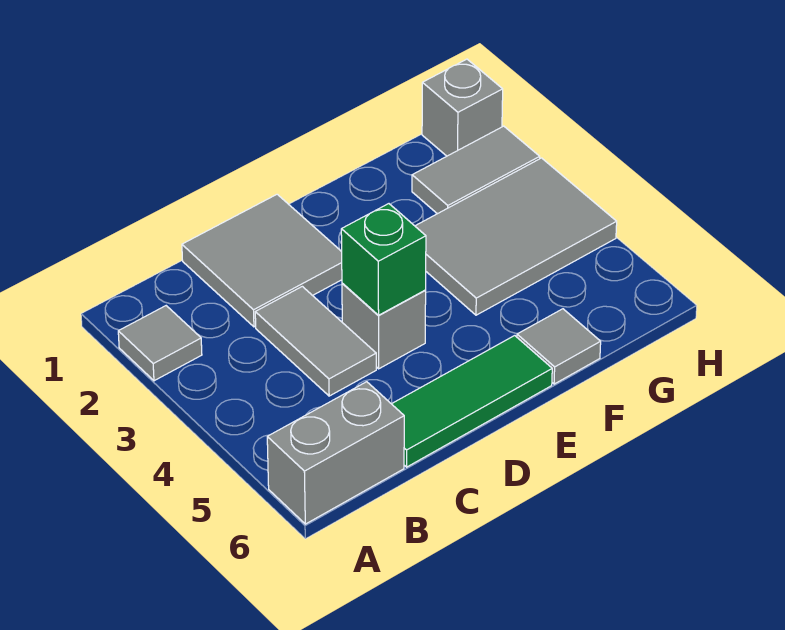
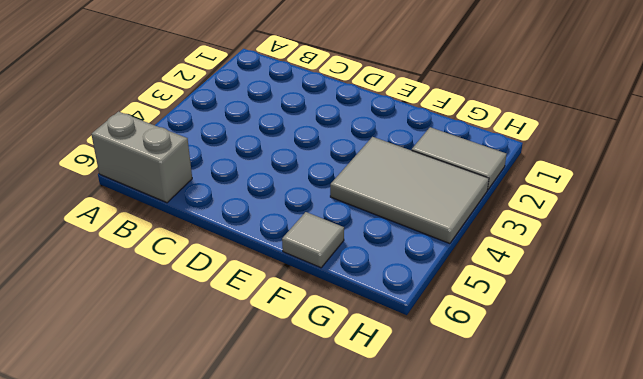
none -> grey tile A2 level 1
none -> grey tile C1:D2 level 1

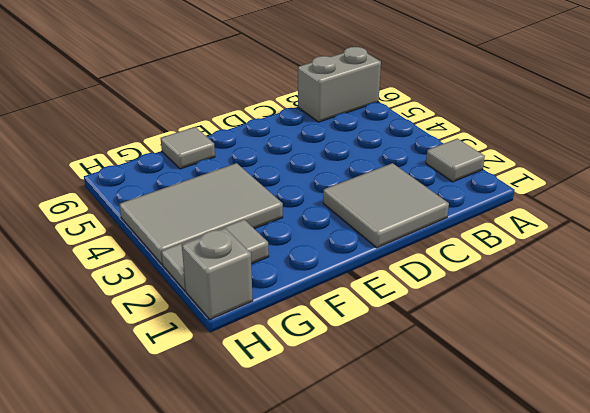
none -> grey tile C3:C4 level 1
none -> green tile C6:E6 level 1

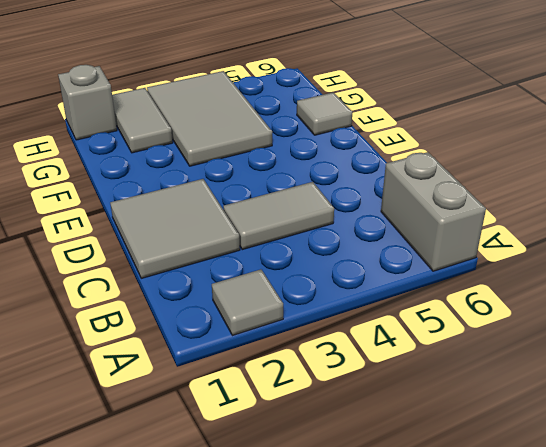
none -> green tile C6:E6 level 1
none -> grey brick D4 level 1

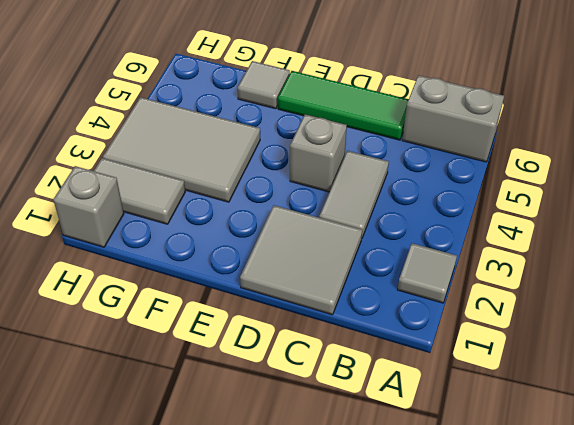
none -> green brick D4 level 2

